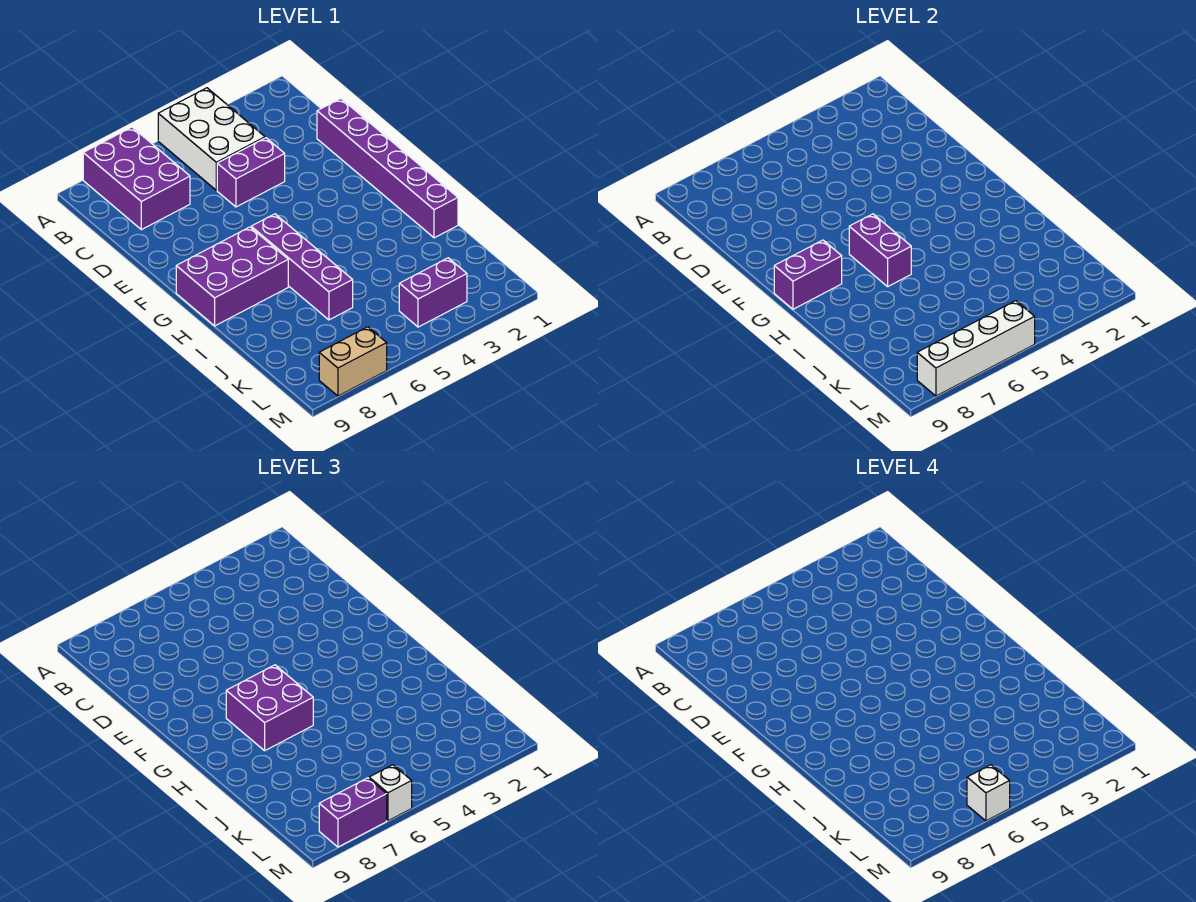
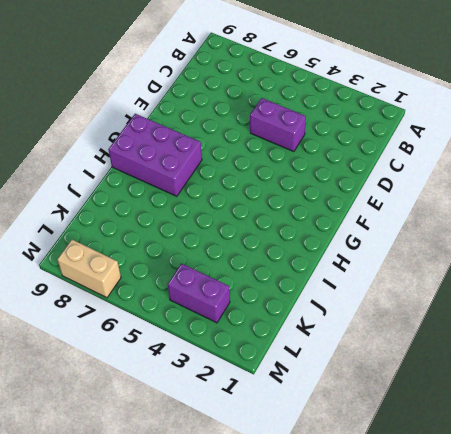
none -> white brick A4:C5 level 1
none -> purple brick A7:C8 level 1
none -> purple brick D1:I1 level 1

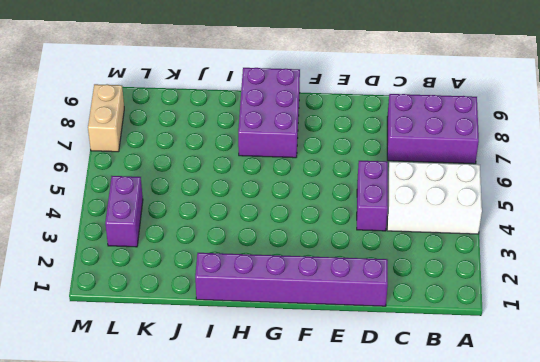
none -> purple brick G6:J6 level 1
none -> purple brick G6:H6 level 2
none -> purple brick G8:G9 level 2

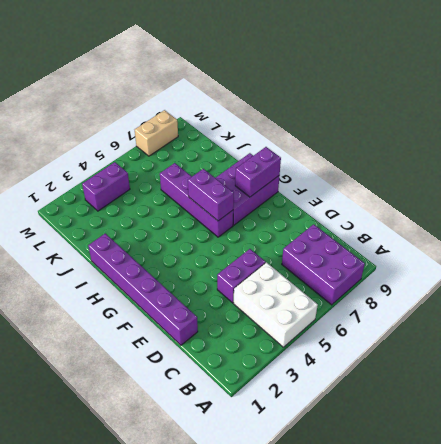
none -> white brick M5:M8 level 2
none -> purple brick G6:H7 level 3
none -> white brick M6 level 3

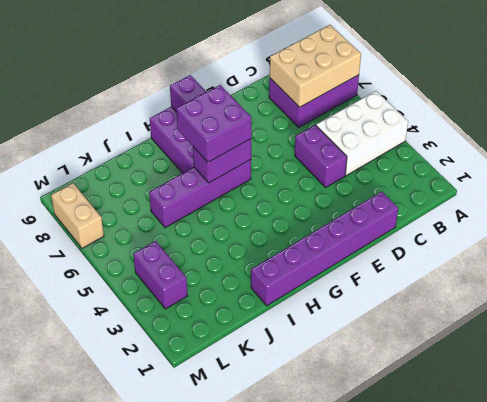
tan brick A7:C8 level 2 -> none
none -> white brick M5:M8 level 2
none -> white brick M6 level 3
none -> purple brick M7:M8 level 3

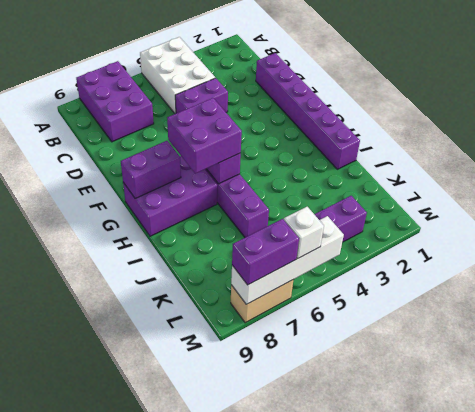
none -> white brick M6 level 4

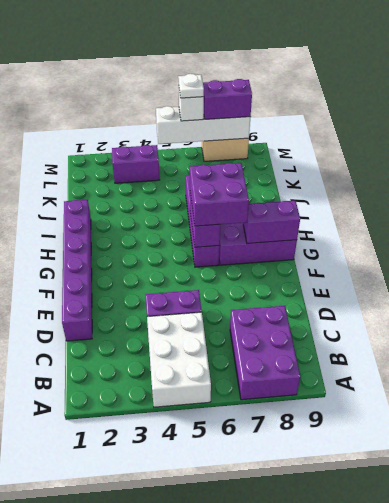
white plate M6 level 4 -> white brick M6 level 4

